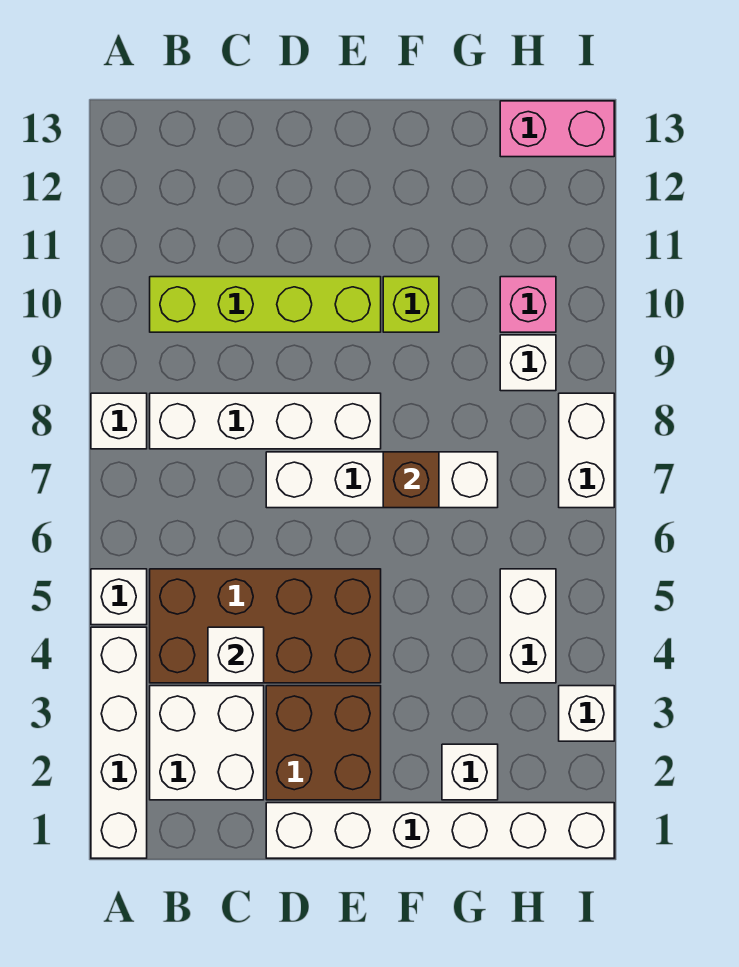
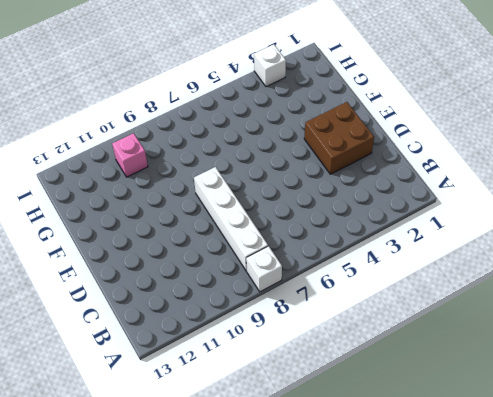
none -> white brick A1:A4 level 1
none -> white brick A5 level 1
none -> white brick B2:C3 level 1

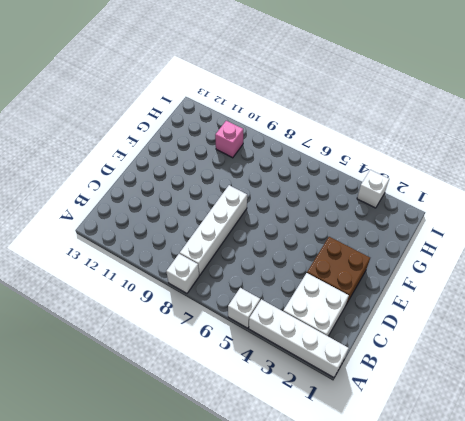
none -> brown brick B4:E5 level 1
none -> lime brick B10:E10 level 1
none -> white brick D1:I1 level 1

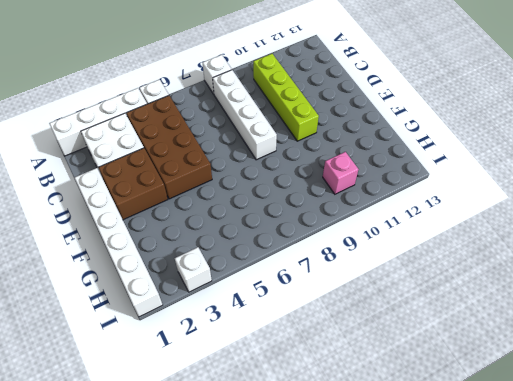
none -> white brick D7:G7 level 1
none -> lime brick F10 level 1
none -> white brick G2 level 1

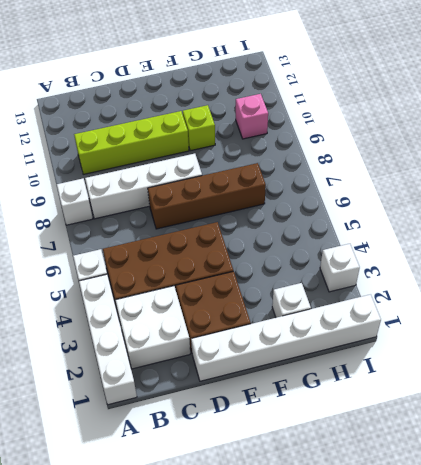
brown brick D7:G7 level 1 -> white brick D7:G7 level 1
none -> white brick H4:H5 level 1
none -> white brick H9 level 1
none -> pink brick H13:I13 level 1

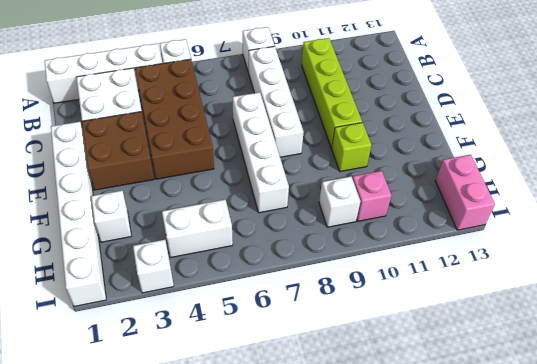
none -> white brick I7:I8 level 1
none -> white brick C4 level 2
none -> brown brick F7 level 2

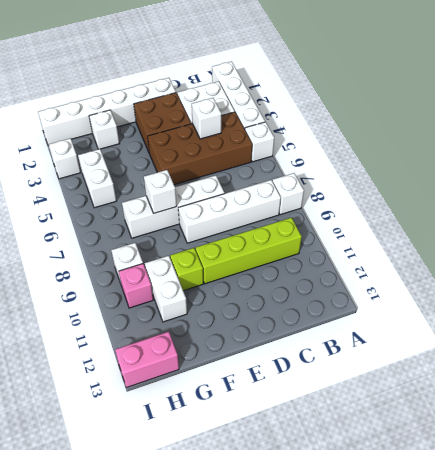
white brick F7 level 2 -> brown brick F7 level 2
white brick G10:G11 level 1 -> white brick I7:I8 level 1

